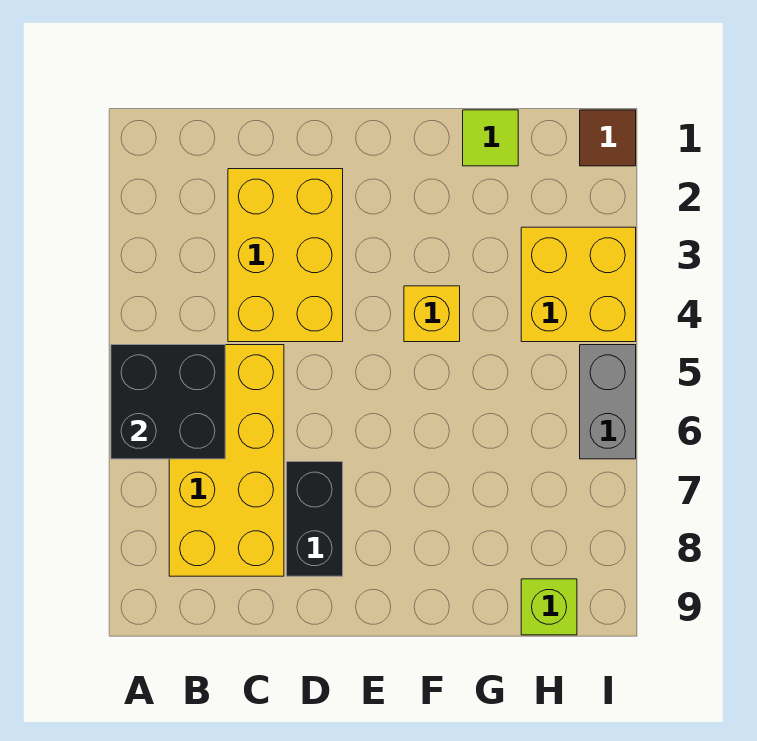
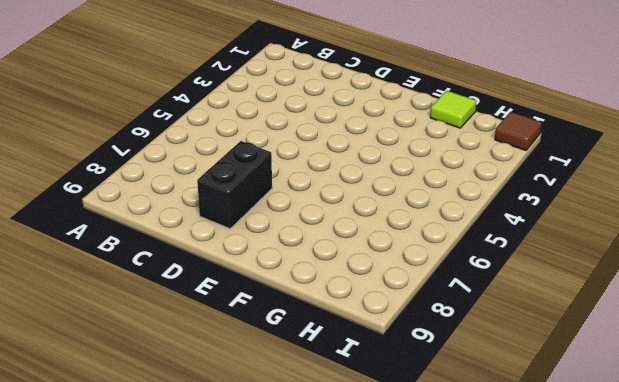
none -> yellow brick B5:C8 level 1
none -> yellow brick C2:D4 level 1

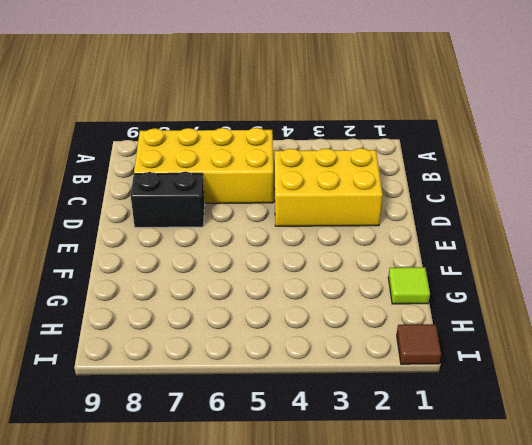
none -> yellow brick F4 level 1
none -> yellow brick H3:I4 level 1

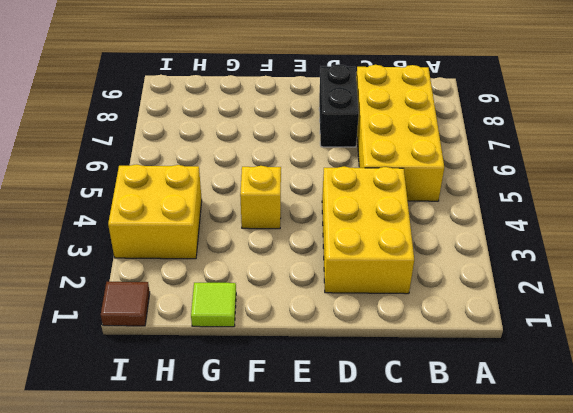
none -> lime brick H9 level 1
none -> grey brick I5:I6 level 1

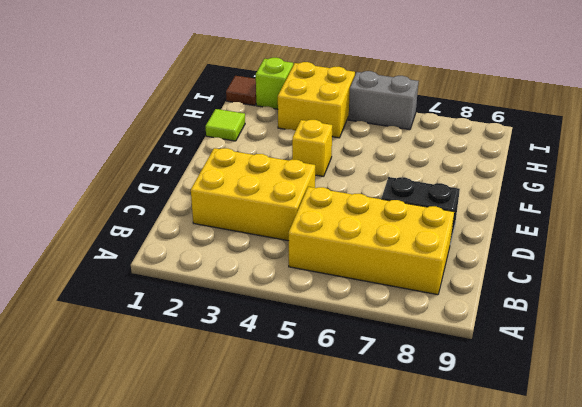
lime brick I2 level 1 -> lime brick H9 level 1
none -> black brick A5:B6 level 2

